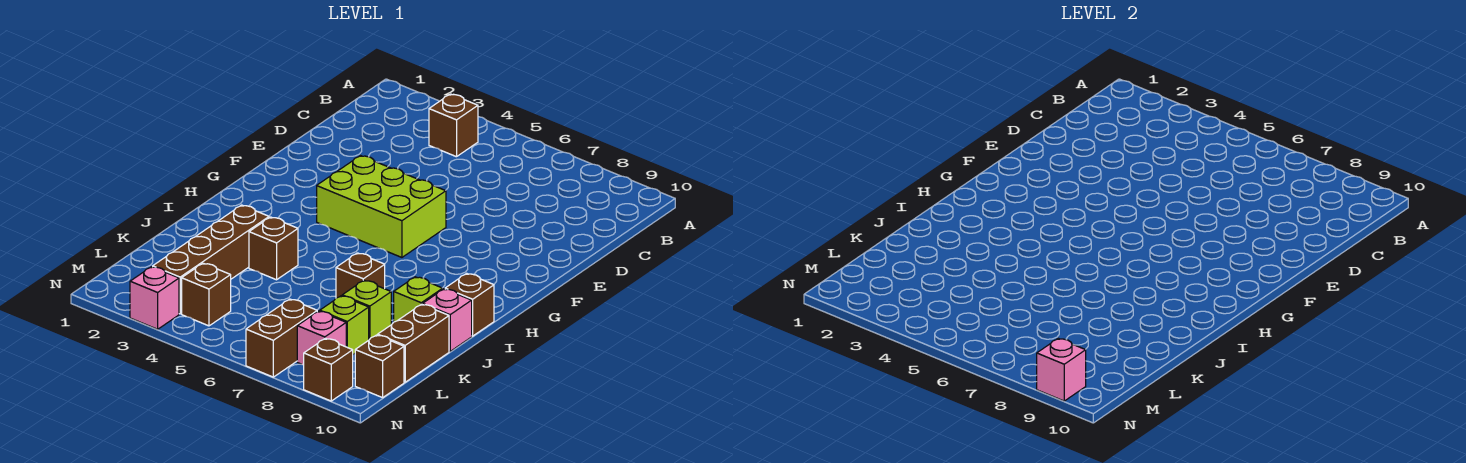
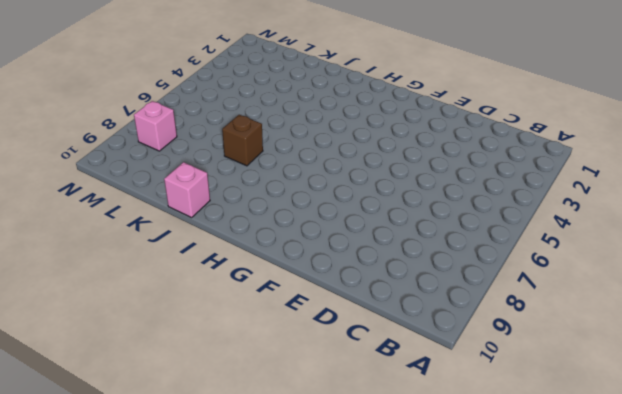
none -> brown brick B4 level 1
none -> lime brick F4:G6 level 1
none -> brown brick I10 level 1

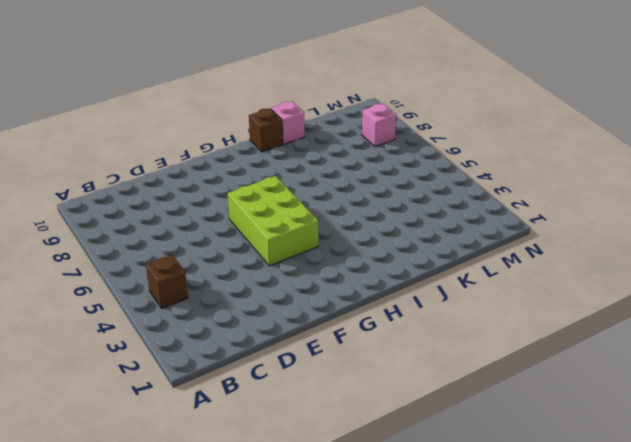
none -> brown brick J3:M3 level 1
none -> brown brick J4 level 1
none -> brown brick J7 level 1

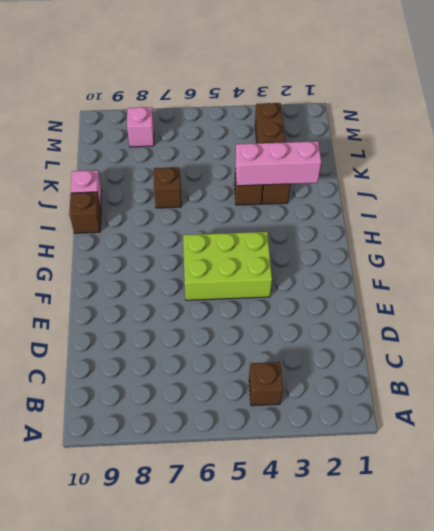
pink brick J2:J4 level 2 -> none
none -> lime brick J9 level 1
none -> lime brick K8 level 1
none -> brown brick K10:L10 level 1

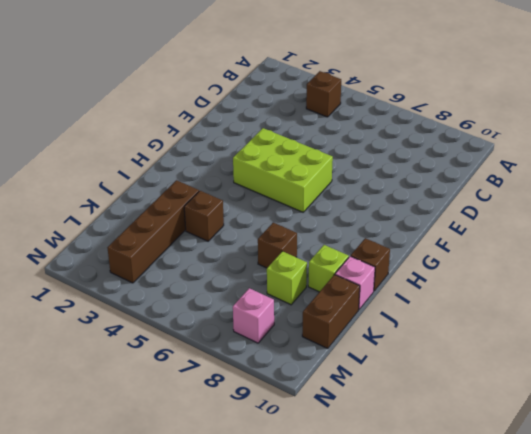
none -> lime brick L8 level 1
none -> brown brick M4 level 1
none -> brown brick M7:N7 level 1

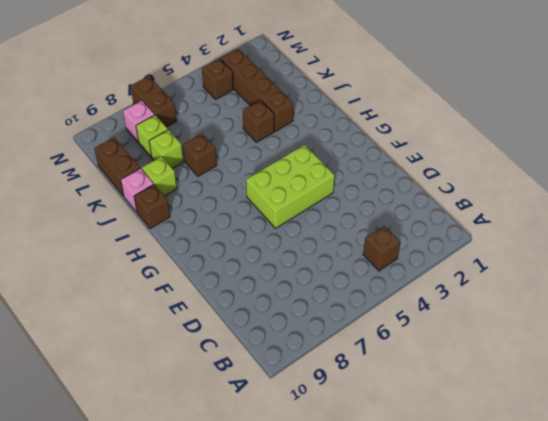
none -> brown brick M10 level 1
none -> pink brick N3 level 1
none -> brown brick N9 level 1

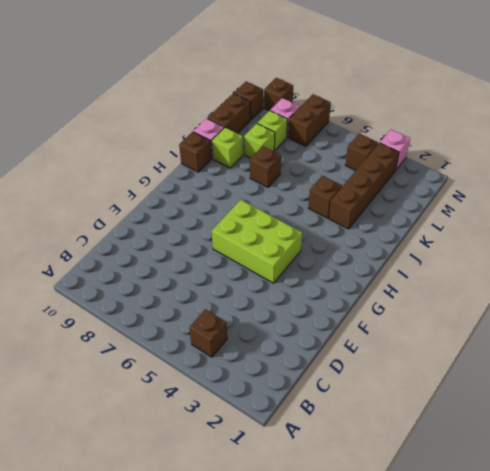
none -> pink brick N9 level 2

